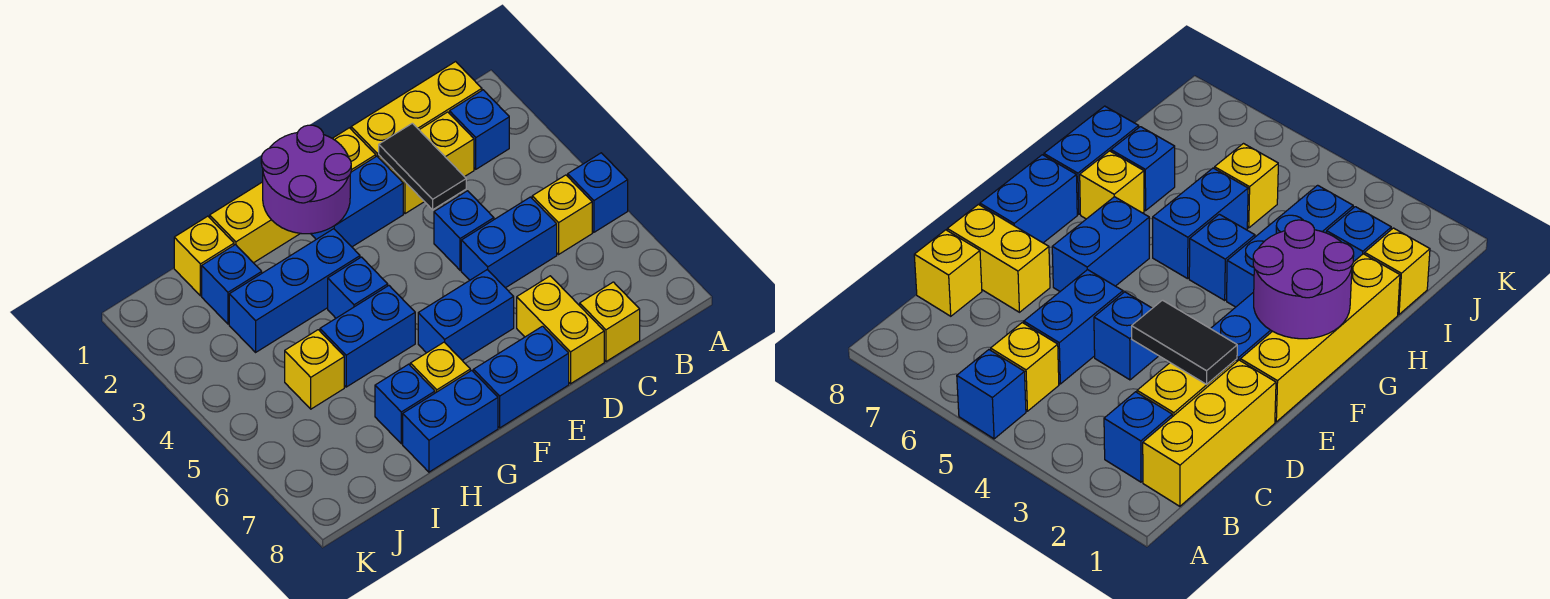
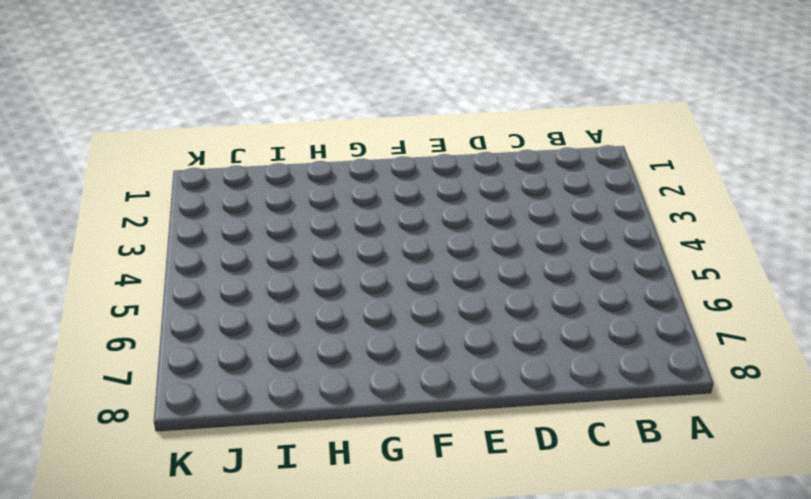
none -> blue brick A5 level 1
none -> yellow brick B1:D1 level 1
none -> blue brick B2 level 1

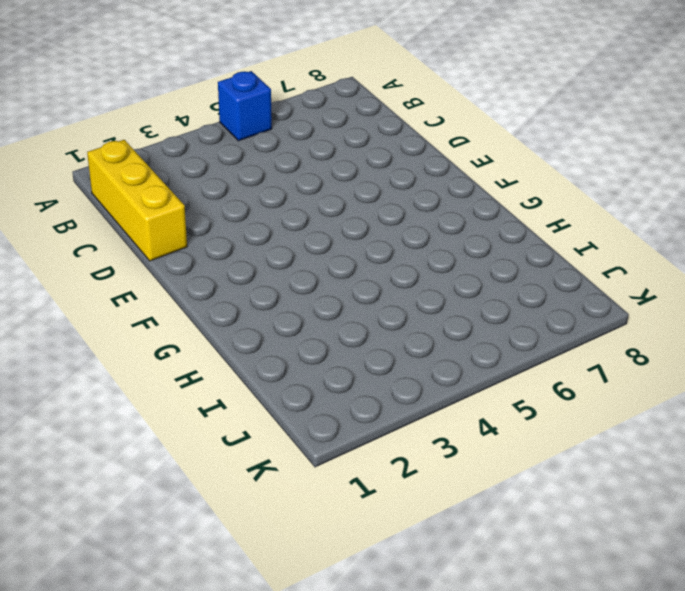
none -> blue brick B2 level 1
none -> yellow brick B5 level 1
none -> yellow brick C2:D2 level 1

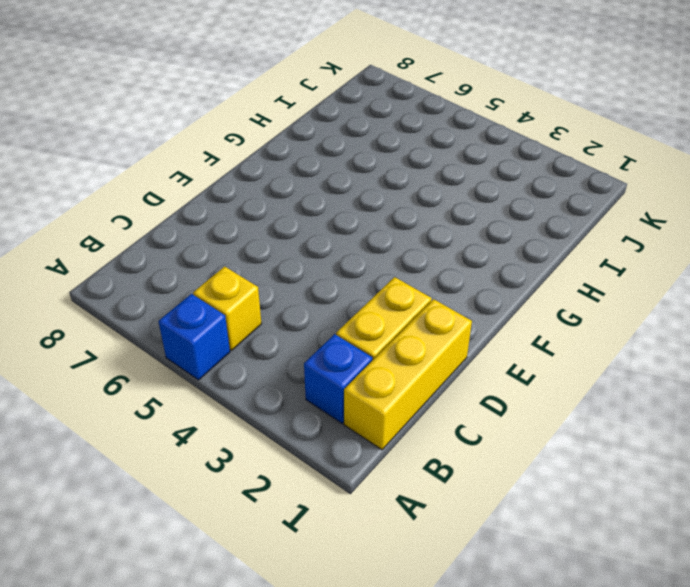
none -> blue brick C5:D5 level 1
none -> yellow brick C8 level 1
none -> blue brick D4 level 1

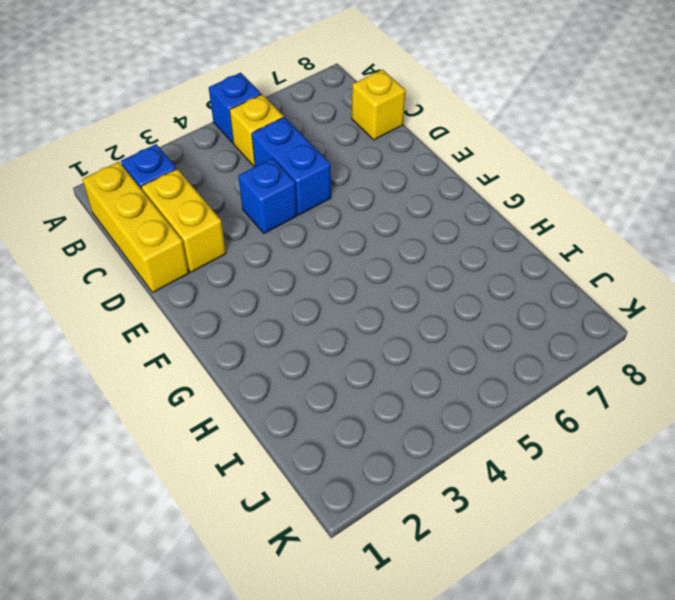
none -> yellow brick D7:D8 level 1
none -> yellow brick E1:H1 level 1
none -> blue brick E2:F2 level 1

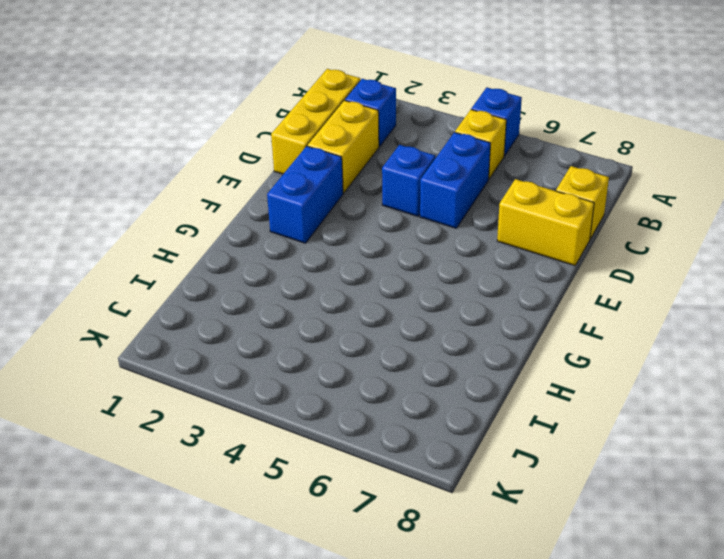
none -> yellow brick E1:H1 level 1
none -> blue brick E6:F6 level 1
none -> blue brick E8:F8 level 1

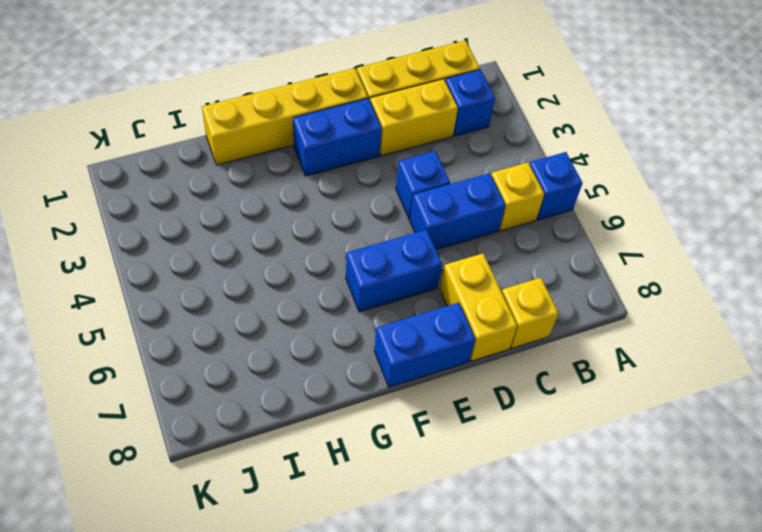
none -> blue brick G3:I3 level 1
none -> blue brick G4 level 1
none -> blue brick G5:H5 level 1

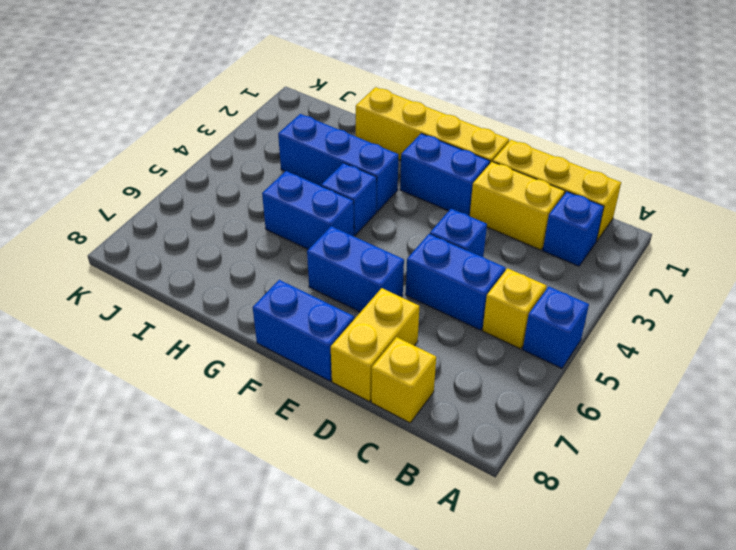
none -> yellow brick G7 level 1
none -> blue brick G8:H8 level 1
none -> blue brick H7 level 1

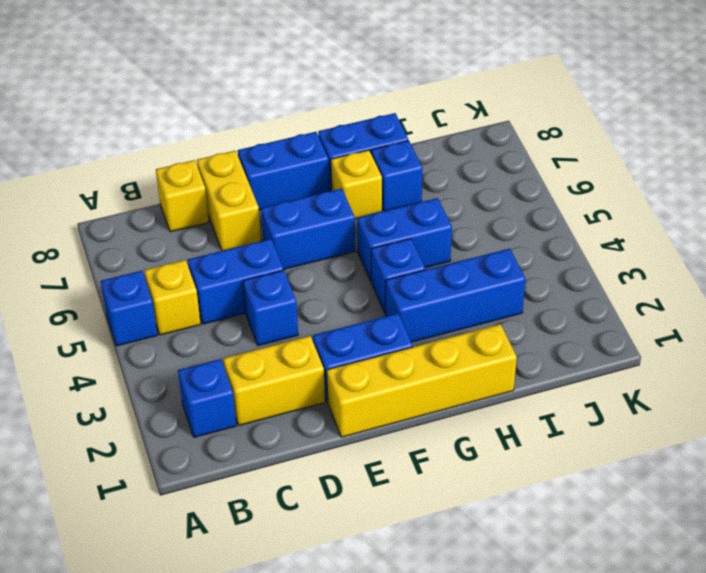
none -> yellow brick B1:D1 level 1
none -> yellow brick I1 level 1
none -> blue brick I2 level 1

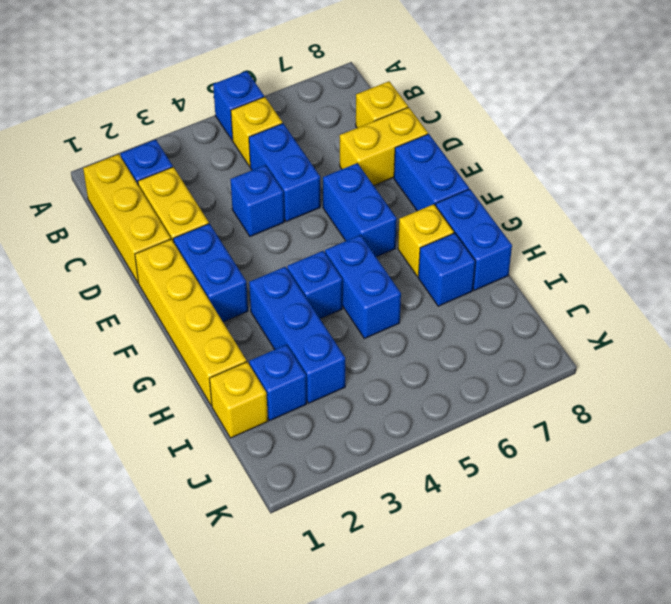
none -> yellow brick I5 level 1
none -> black tile D2:D3 level 2
none -> purple round brick F1:G2 level 2

